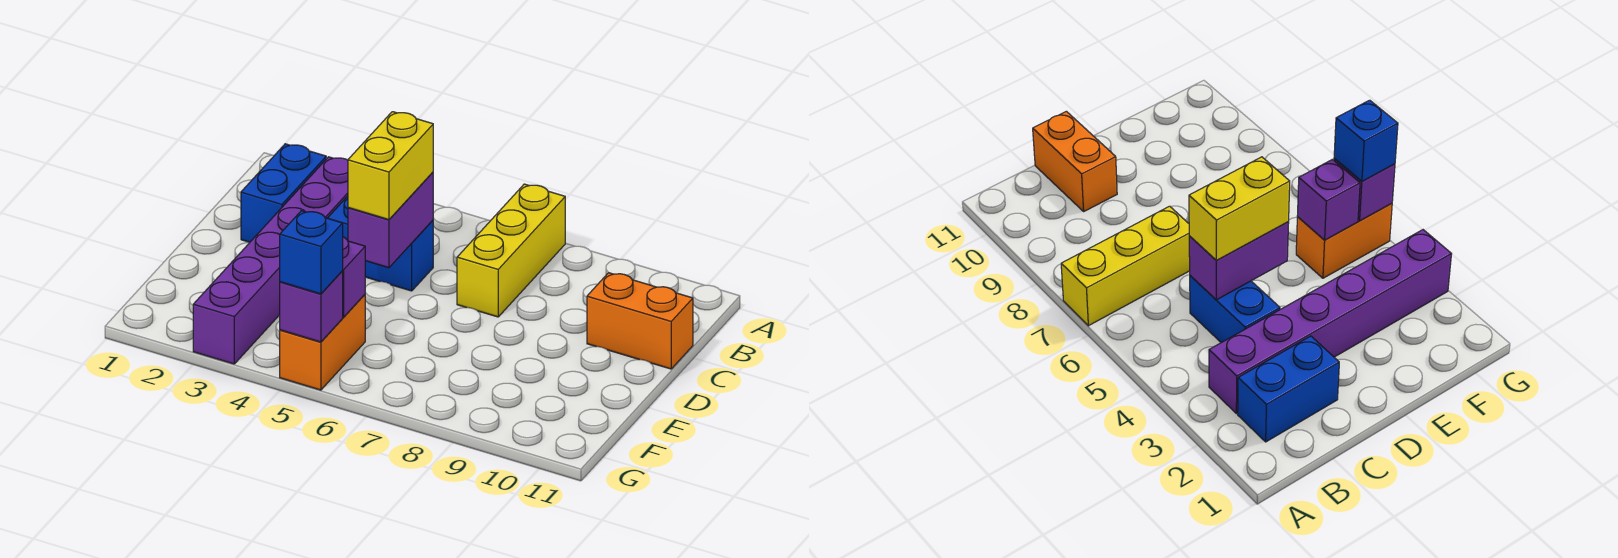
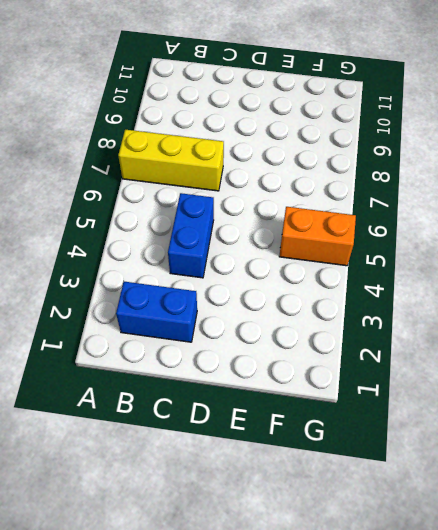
none -> purple brick B3:G3 level 1
none -> orange brick C10:C11 level 1

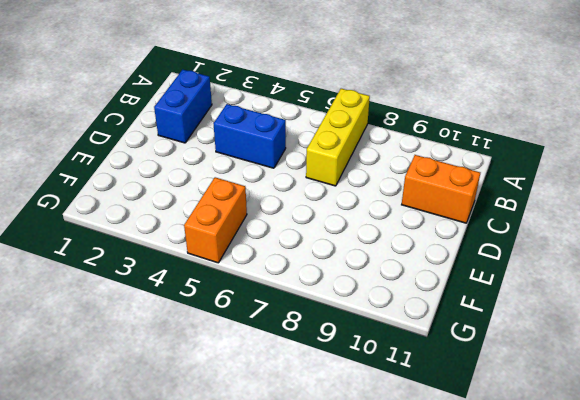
none -> purple brick B3:G3 level 1
none -> purple brick C5:D5 level 2

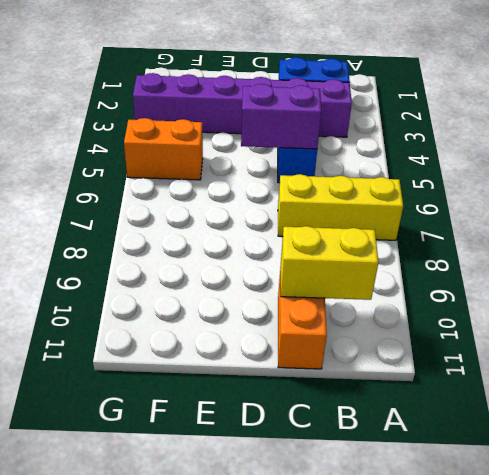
yellow brick B10:C10 level 2 -> yellow brick C5:D5 level 3
none -> purple brick F5 level 2
none -> purple brick G5 level 2

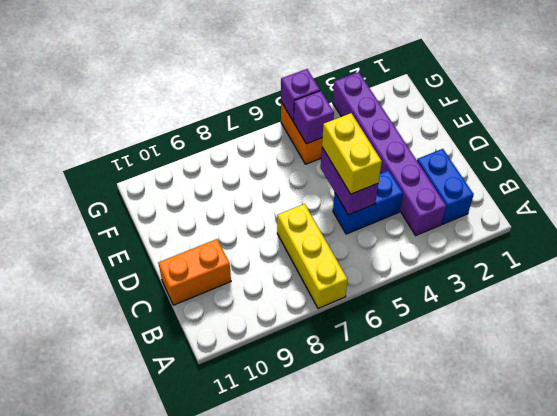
none -> blue brick G5 level 3

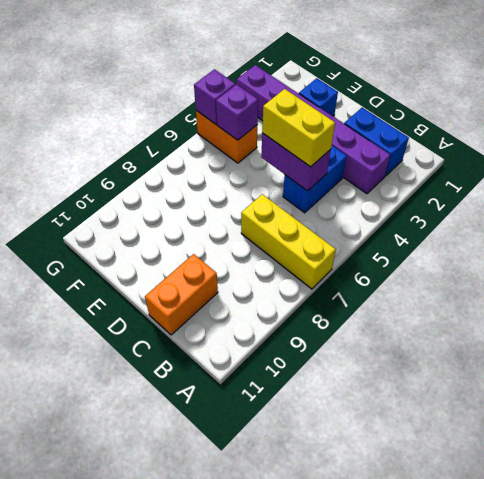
blue brick E2 level 1 -> blue brick G5 level 3

